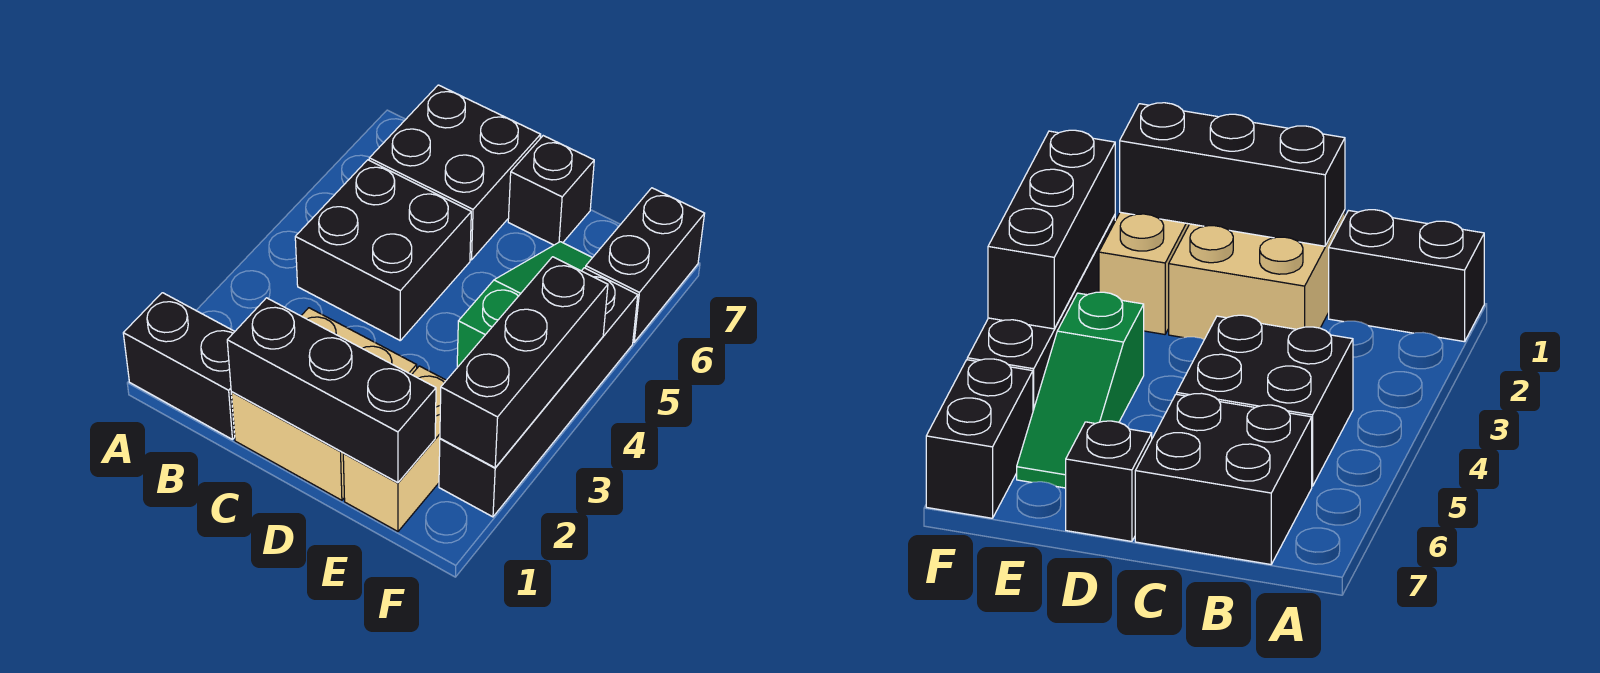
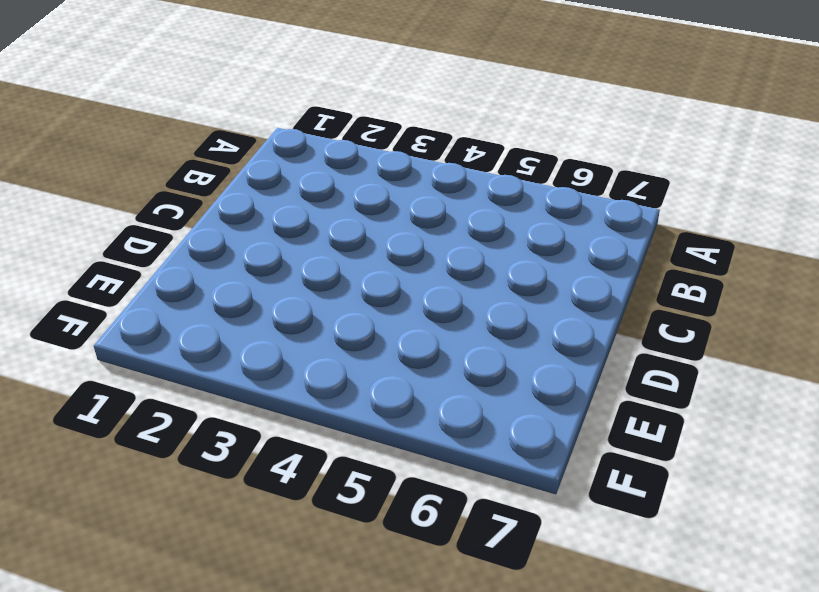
none -> black brick A1:B1 level 1
none -> black brick B4:C5 level 1

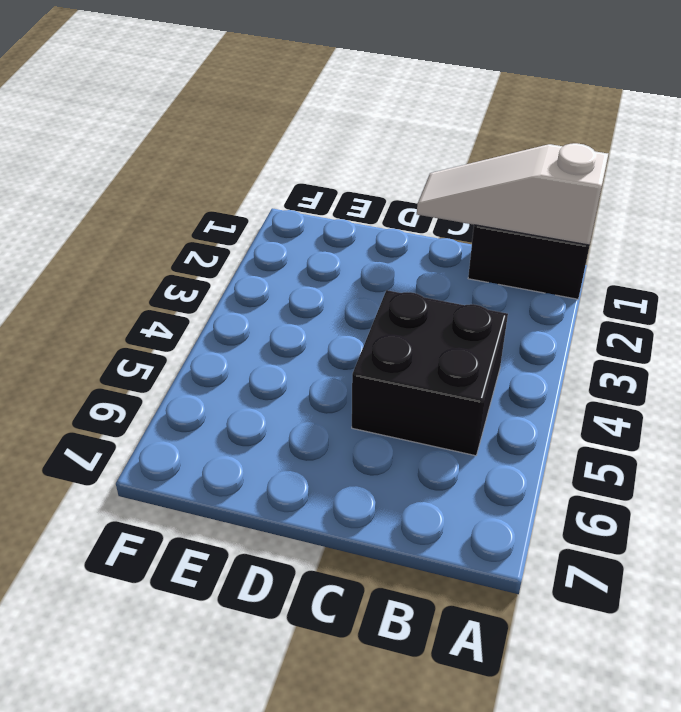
white slope A1:C1 level 2 top A -> black brick C1:E1 level 2
none -> black brick B6:C7 level 1
none -> tan brick C1:D2 level 1

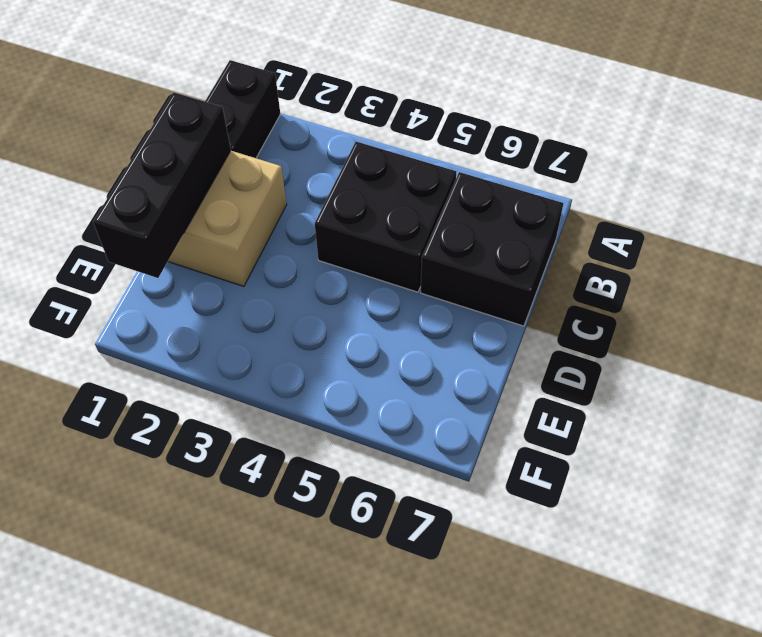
none -> black brick D7 level 1
none -> tan brick E1:E2 level 1

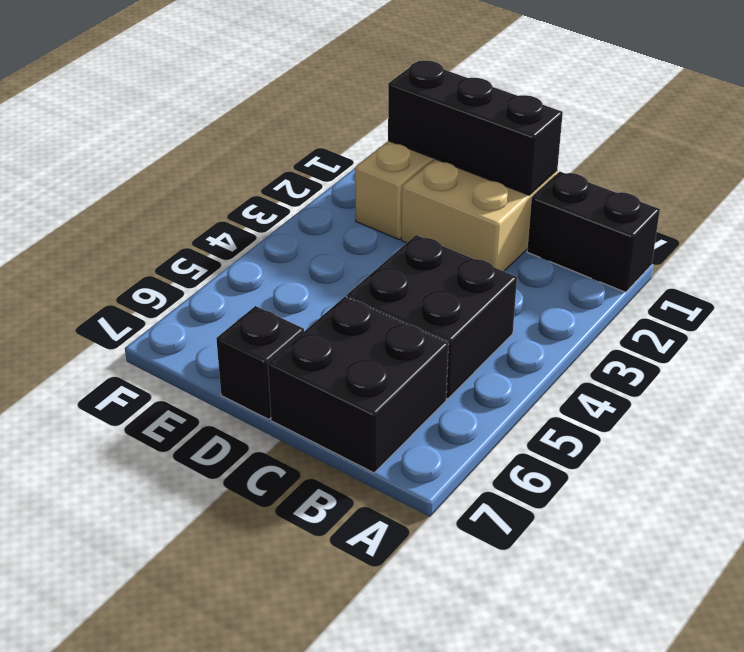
none -> green slope E4:E6 level 1 top 4
none -> black brick F2:F5 level 1

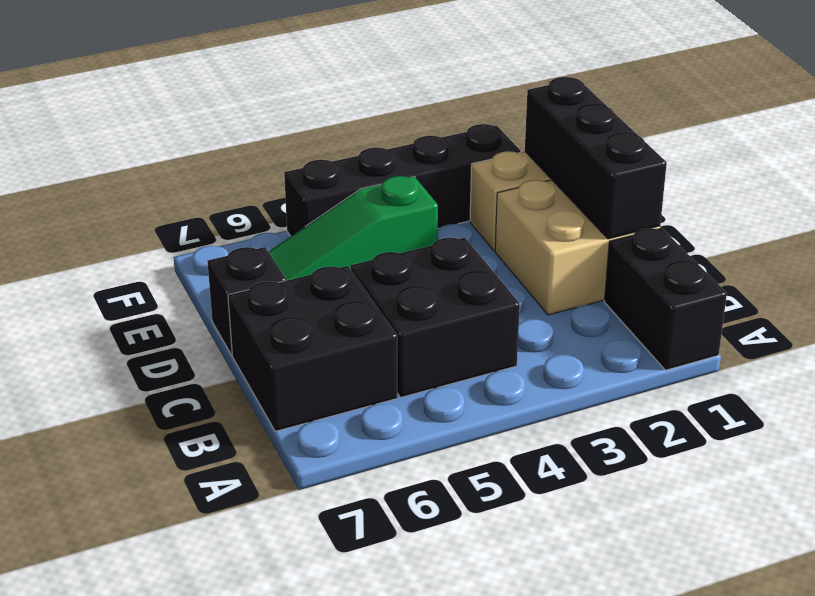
none -> black brick F6:F7 level 1
none -> black brick F2:F4 level 2

